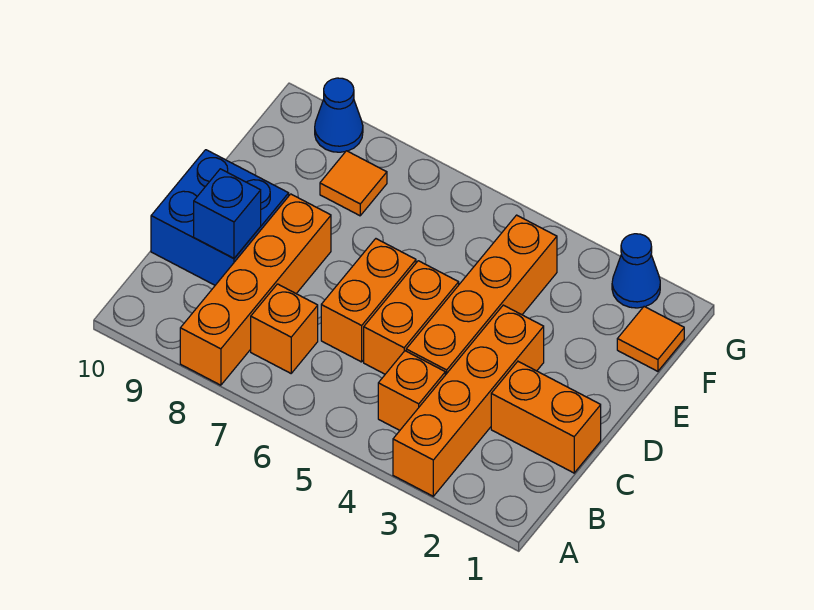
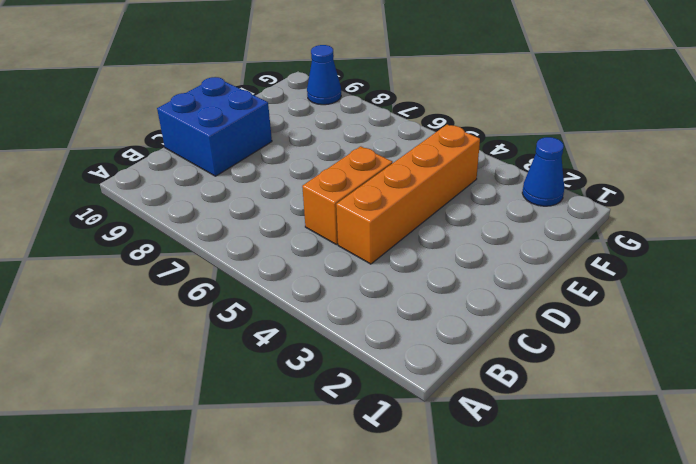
none -> orange brick A3:D3 level 1
none -> orange brick A8:D8 level 1
none -> orange brick B4 level 1

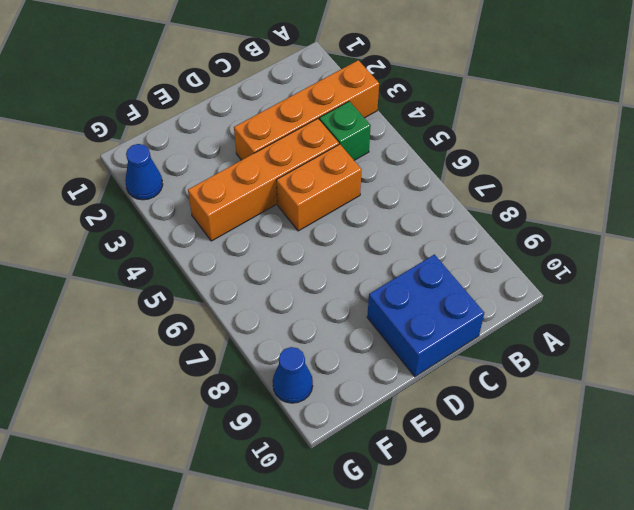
green brick B4 level 1 -> orange brick B4 level 1
none -> orange brick A8:D8 level 1
none -> orange brick B7 level 1
none -> orange brick C1:C2 level 1

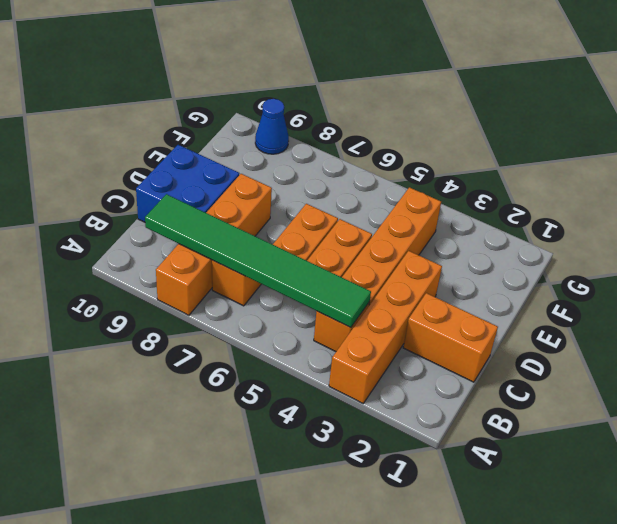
green tile B4:B9 level 2 -> none
none -> orange tile F1 level 1
none -> orange tile F8 level 1
none -> blue cone G2 level 1

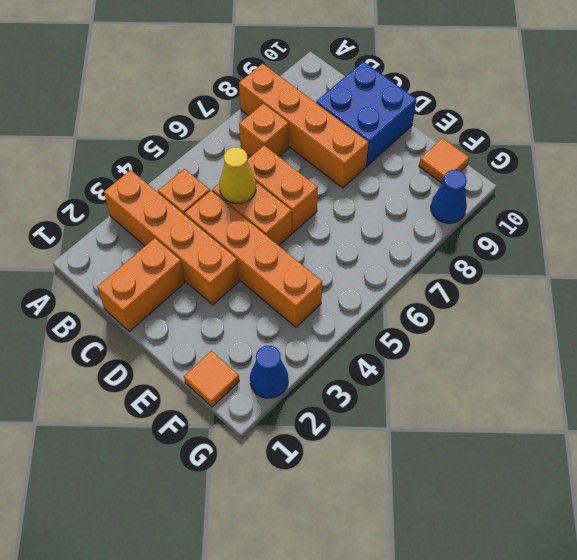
yellow cone C5 level 2 -> none
orange tile F10 level 1 -> orange tile F8 level 1
none -> blue brick C9 level 2

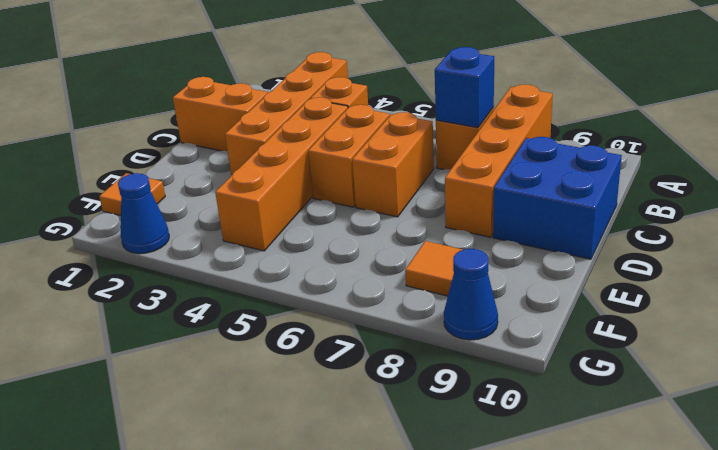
blue brick B7 level 2 -> blue brick C9 level 2

